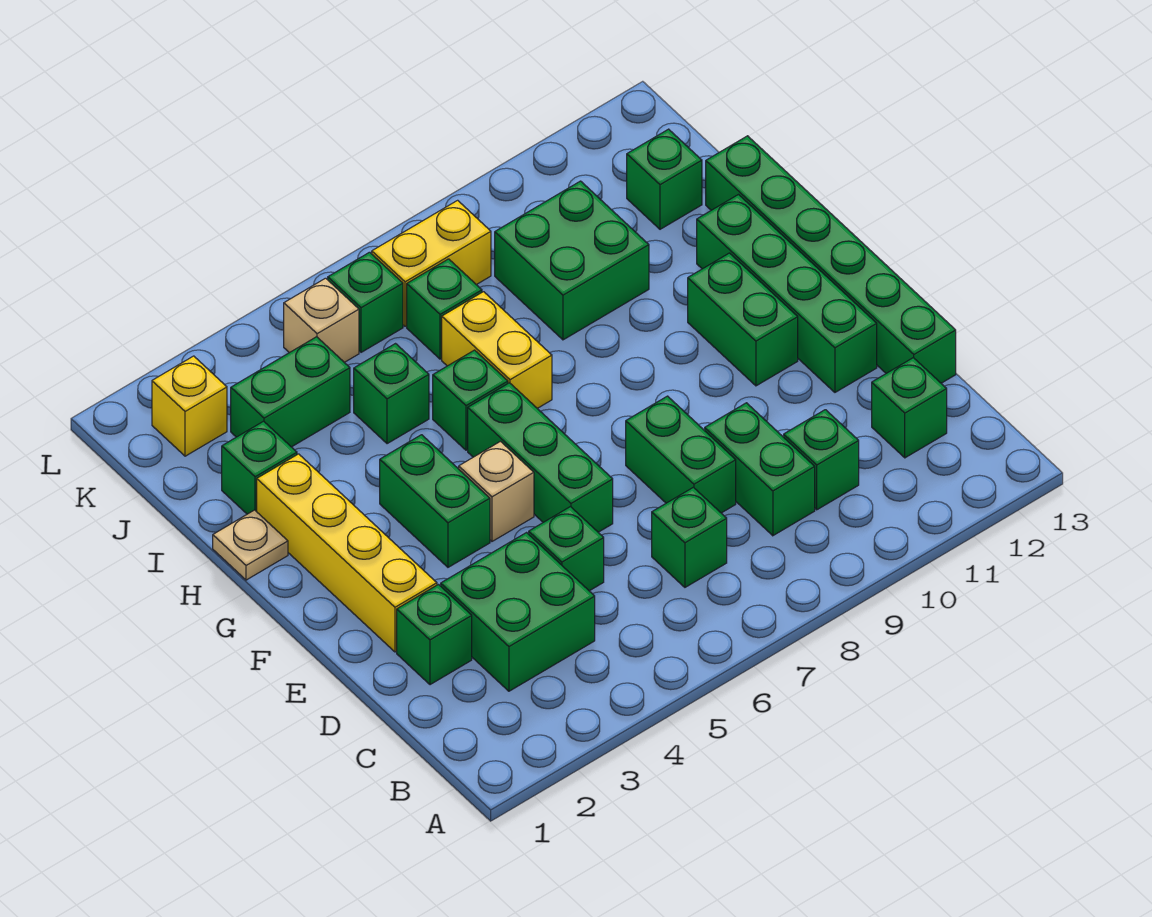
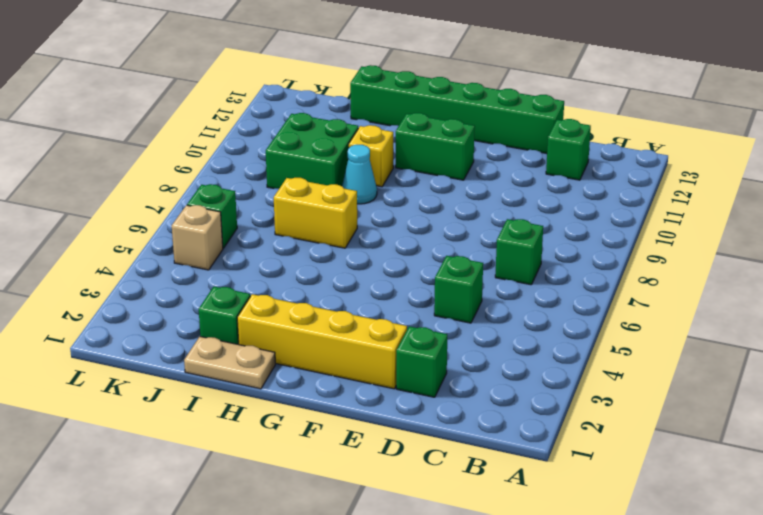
tan plate H1:I1 level 1 -> tan plate H1 level 1
cyan cone H9 level 1 -> none
yellow brick H10 level 1 -> yellow brick K2 level 1
none -> green brick C3:D4 level 1
none -> green brick C9:D9 level 1
none -> green brick C10 level 1

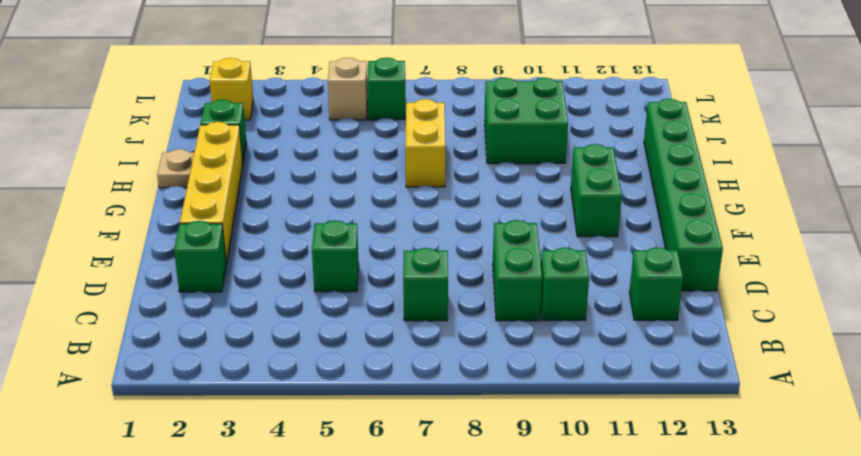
none -> green brick C3:D4 level 1
none -> green brick D8:E8 level 1
none -> green brick E6:G6 level 1

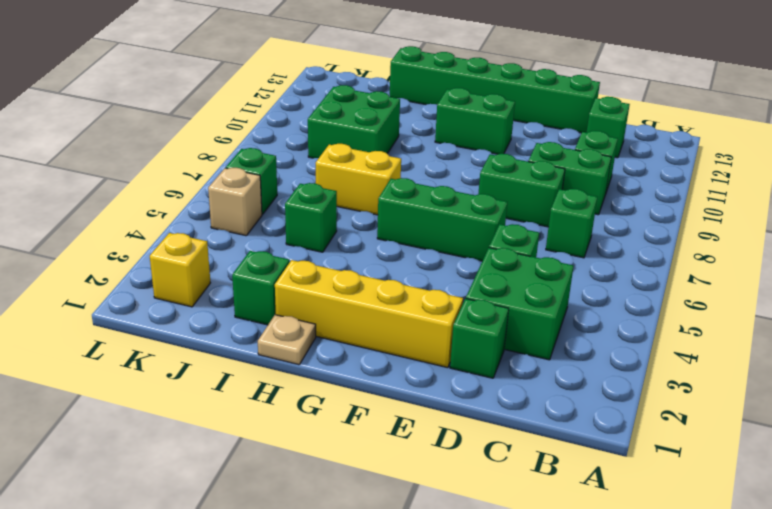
none -> green brick E12:H12 level 1
none -> green brick F4:G4 level 1
none -> tan brick F5 level 1

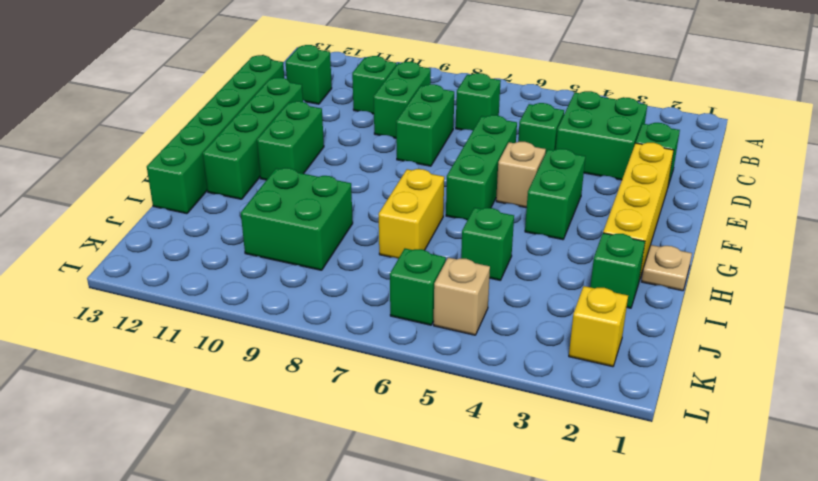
none -> green brick H6 level 1
none -> green brick J3:J4 level 1
none -> green brick J7 level 1

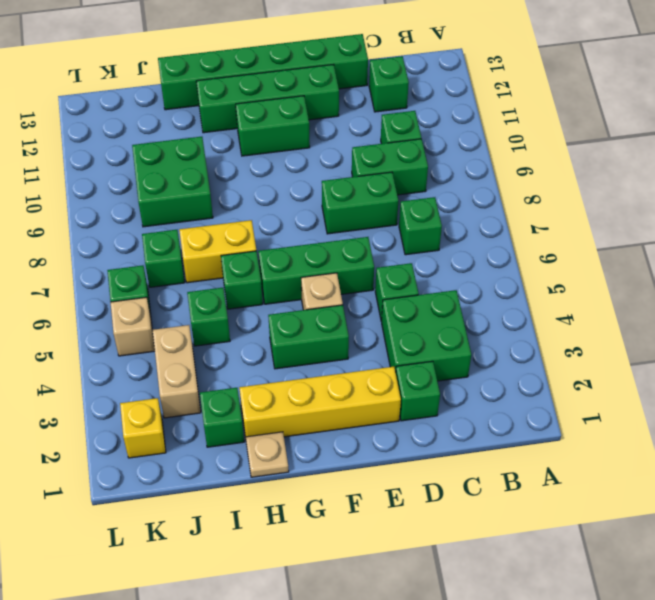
tan brick J3:J4 level 1 -> green brick J3:J4 level 1
none -> green brick J12 level 1
none -> yellow brick K7:K8 level 1

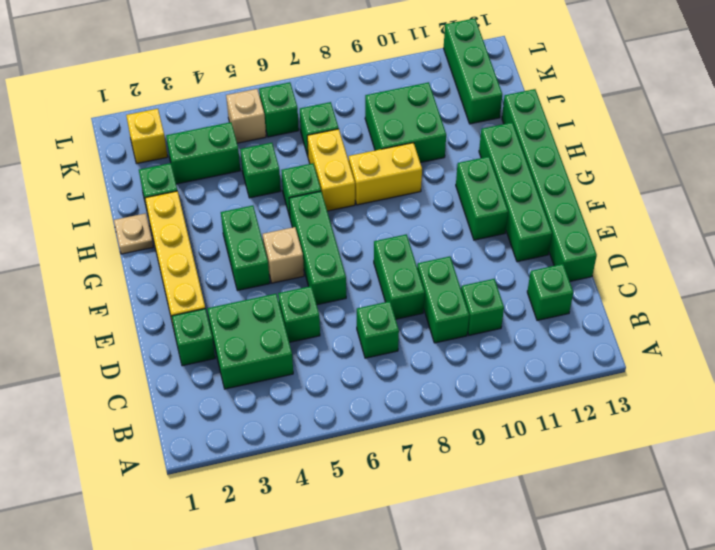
yellow brick H8:H9 level 1 -> yellow brick K7:K8 level 1
green brick J12:L12 level 1 -> green brick J12 level 1

